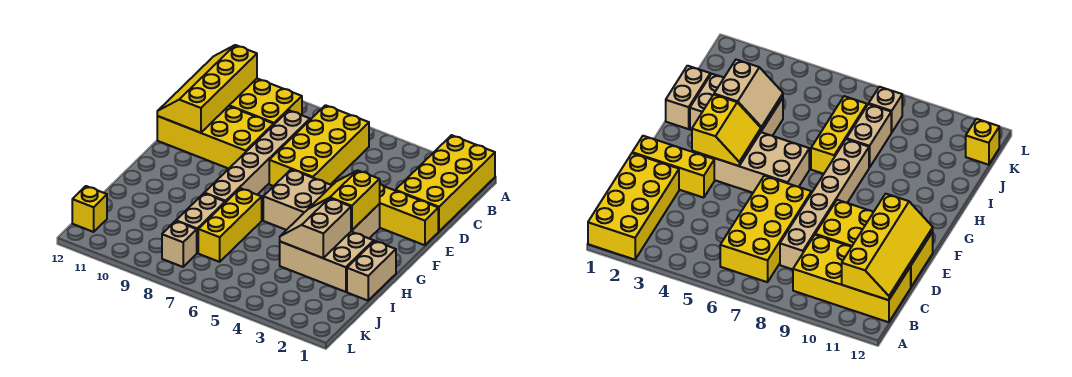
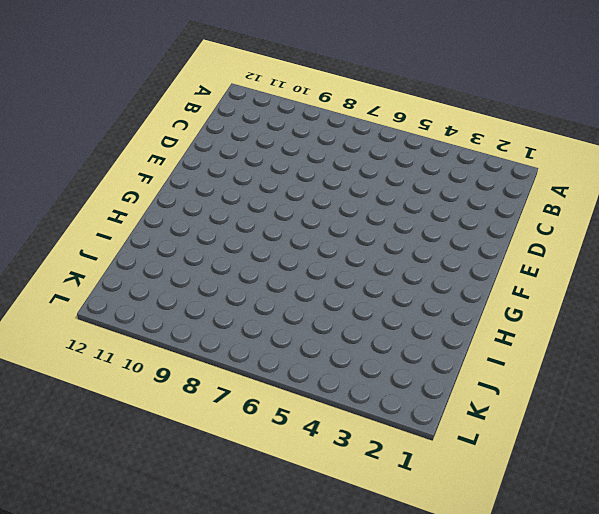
none -> yellow brick A1:D2 level 1
none -> yellow brick B6:E7 level 1
none -> yellow brick B9:C12 level 1

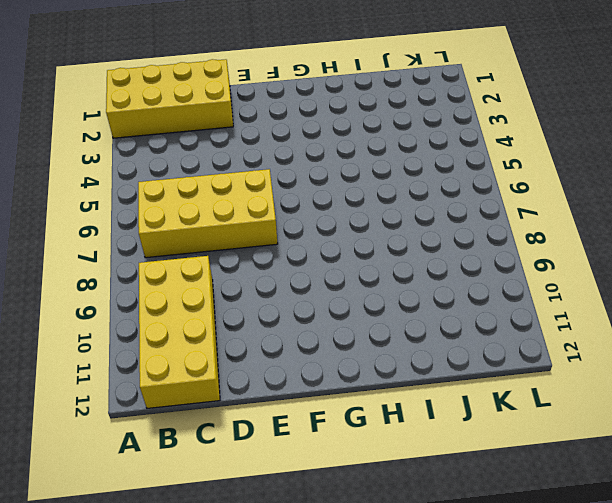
none -> tan brick C8:H8 level 1
none -> yellow brick D9:E12 level 1
none -> yellow brick E1:E3 level 1

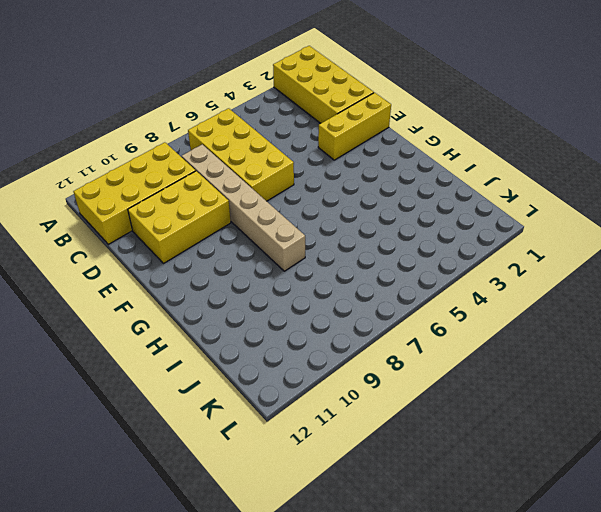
yellow brick D9:E11 level 1 -> yellow brick D9:E12 level 1
none -> tan brick F3:G6 level 1
none -> tan brick H1:I1 level 1
none -> tan brick H2:I4 level 1

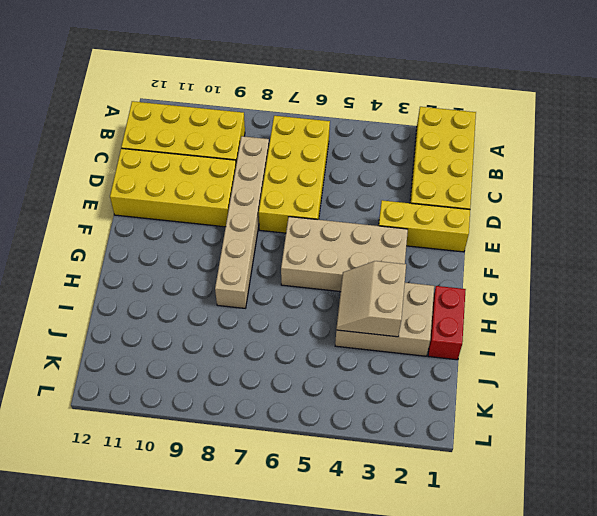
red brick H1:I1 level 1 -> tan brick H1:I1 level 1
none -> yellow brick H7:J7 level 1
none -> tan brick I8:J8 level 1
none -> tan brick K8 level 1

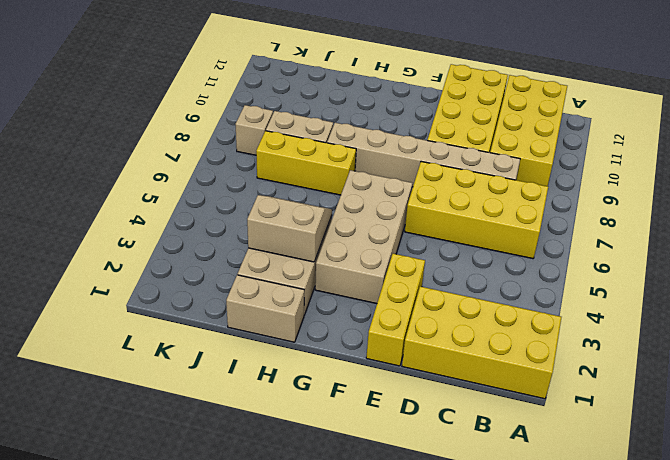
none -> yellow brick K12 level 1
none -> yellow slope B11:E12 level 2 top 11
none -> yellow slope F3:G4 level 2 top 3

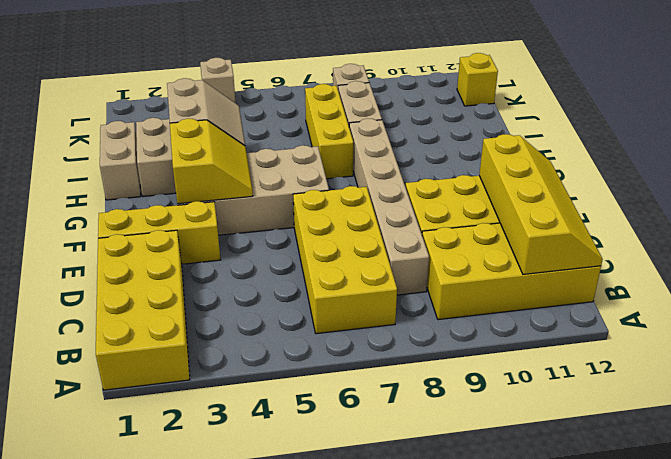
tan brick L4 level 1 -> none

